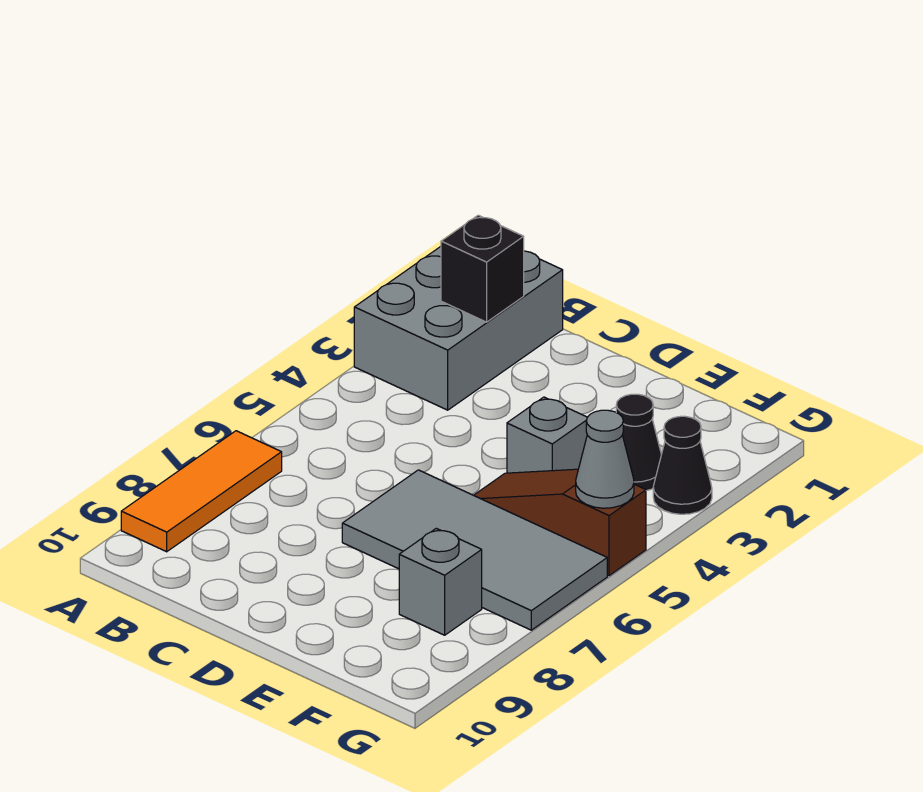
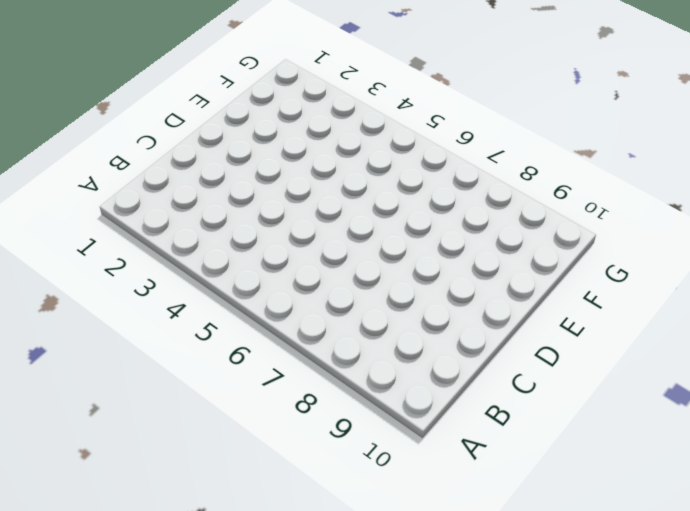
none -> grey brick A1:B3 level 1
none -> orange tile A7:A9 level 1

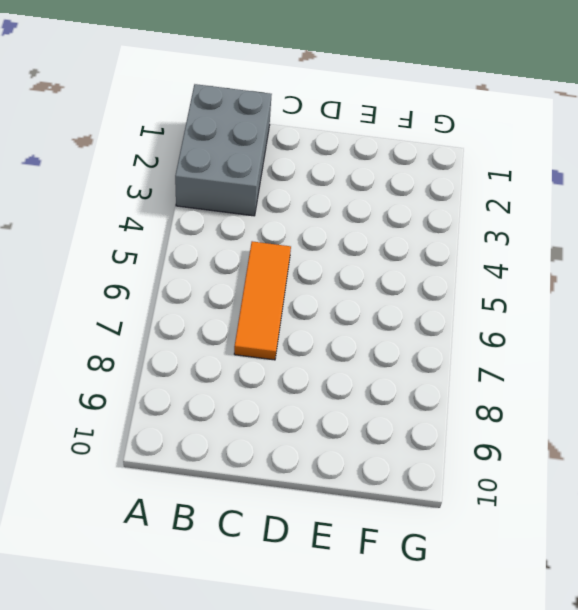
orange tile C5:C7 level 1 -> orange tile A7:A9 level 1
none -> grey tile D6:G7 level 1
none -> grey brick E4 level 1

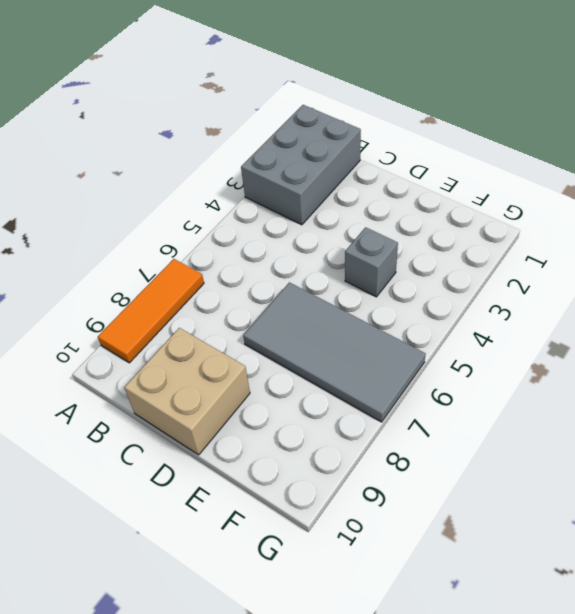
tan brick C9:D10 level 1 -> none
none -> brown slope E5:G5 level 1 top G
none -> black cone F3 level 1

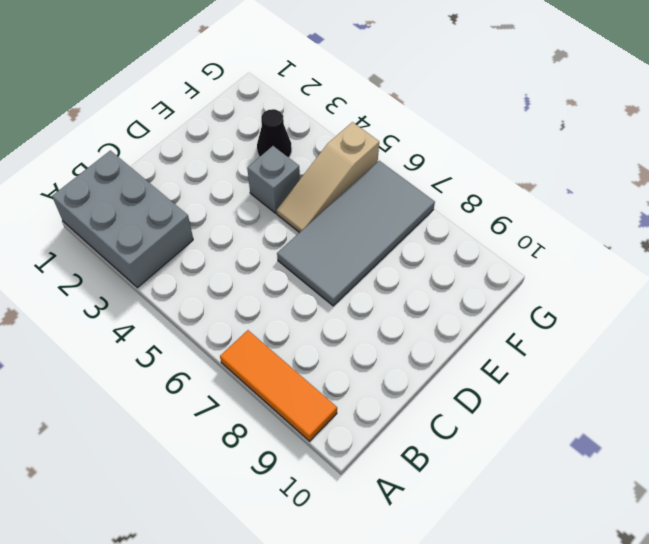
tan slope E5:G5 level 1 top G -> brown slope E5:G5 level 1 top G
none -> grey brick F8 level 1
none -> black cone G3 level 1

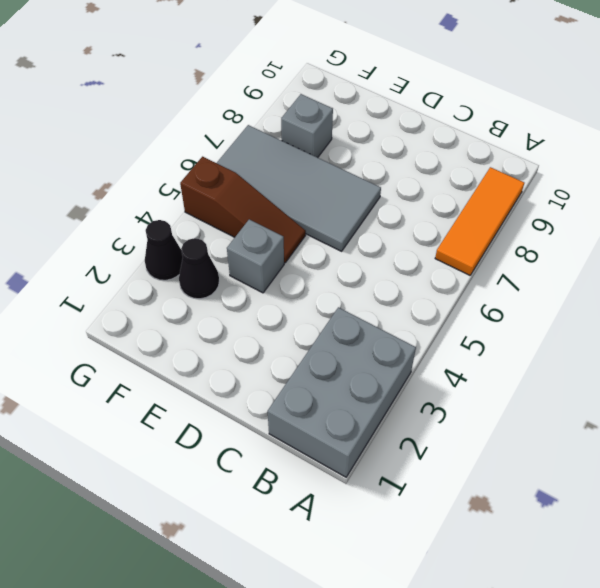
none -> black brick B2 level 2
none -> grey cone G5 level 2

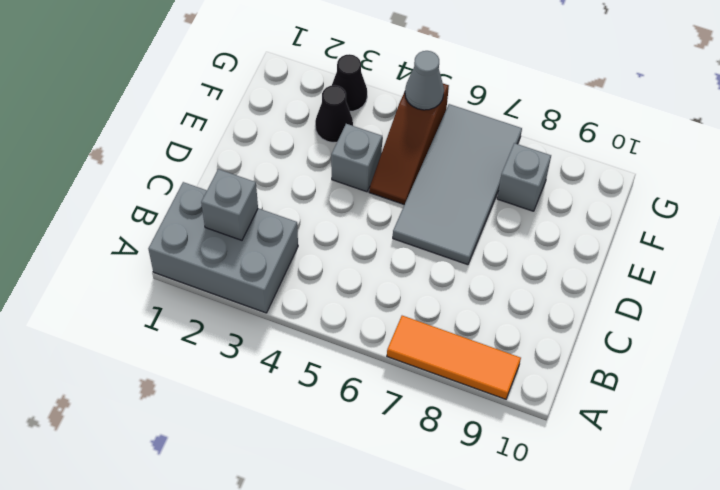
grey brick B2 level 2 -> black brick B2 level 2

